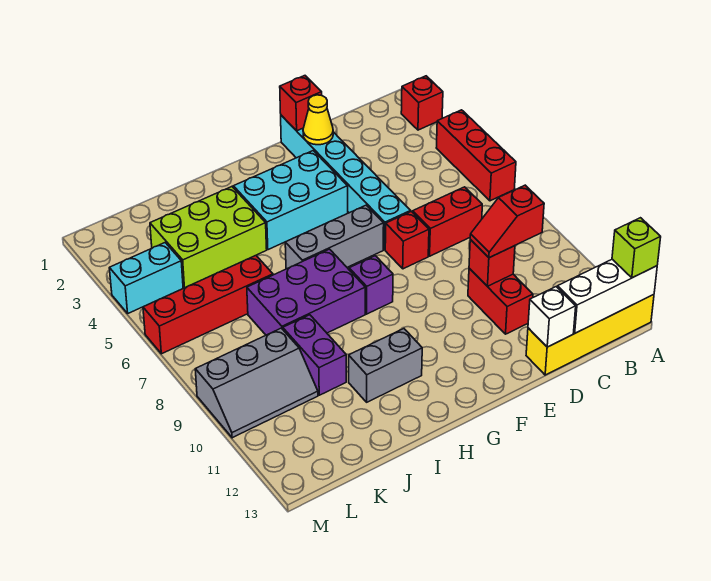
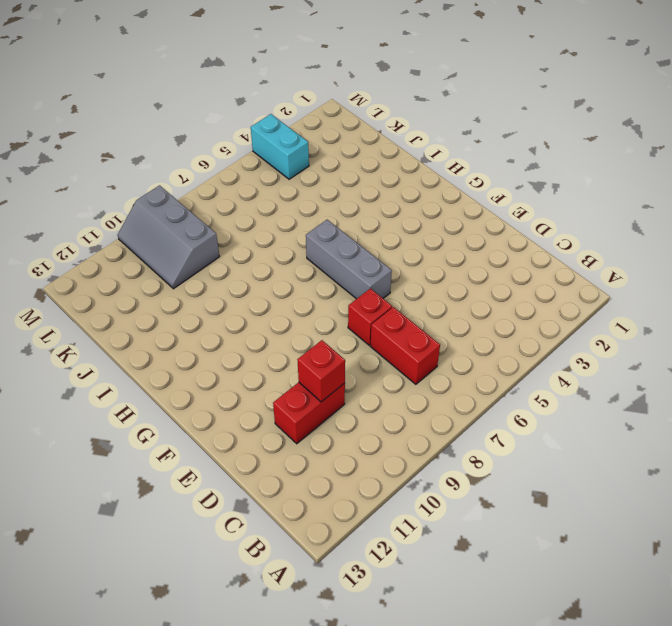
none -> red brick A2 level 1
none -> red brick A4:A6 level 1
none -> yellow brick A13:D13 level 1

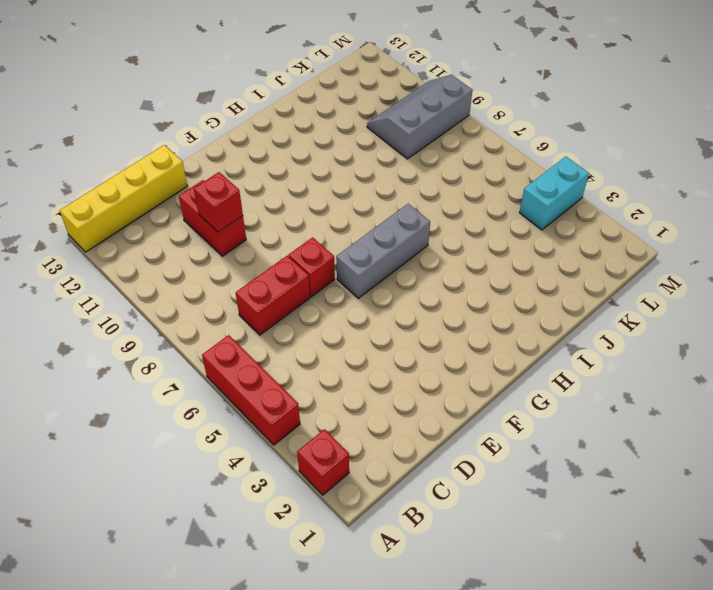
none -> cyan brick E1:E6 level 1
none -> cyan brick F3:H4 level 1
none -> purple brick G8 level 1

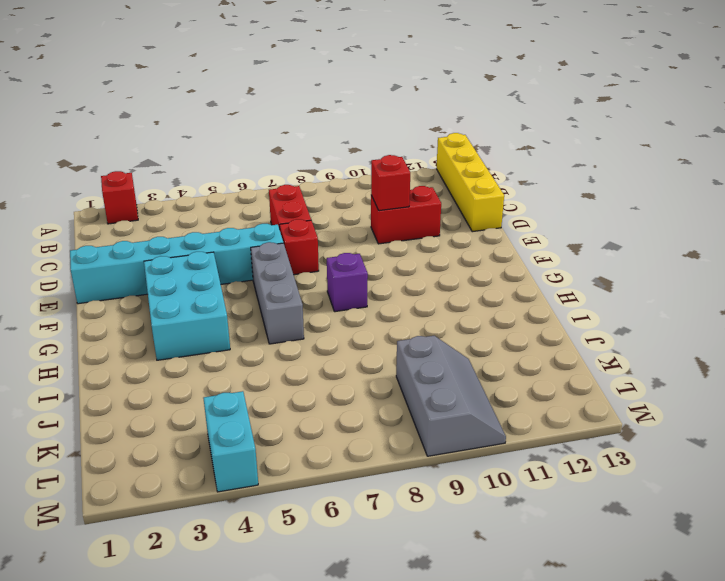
none -> red brick A4:A6 level 1
none -> purple brick H7:J8 level 1
none -> grey brick H11:I11 level 1

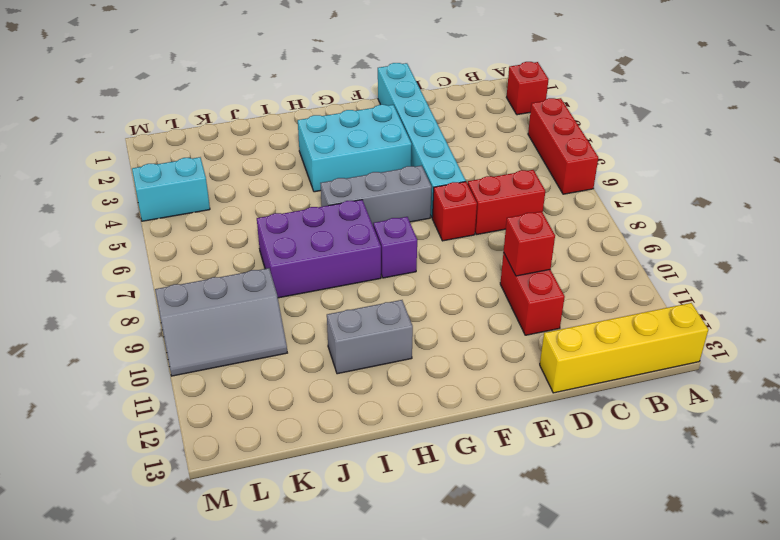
none -> lime brick I3:K4 level 1
none -> red brick J6:M6 level 1
none -> purple brick J9:J10 level 1

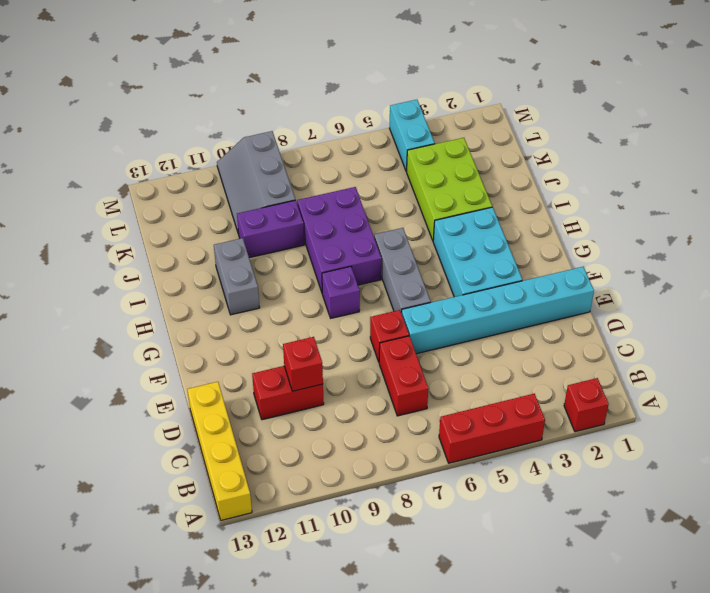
none -> red brick J6:M6 level 1
none -> white brick A13:C13 level 2
none -> white brick D13 level 2

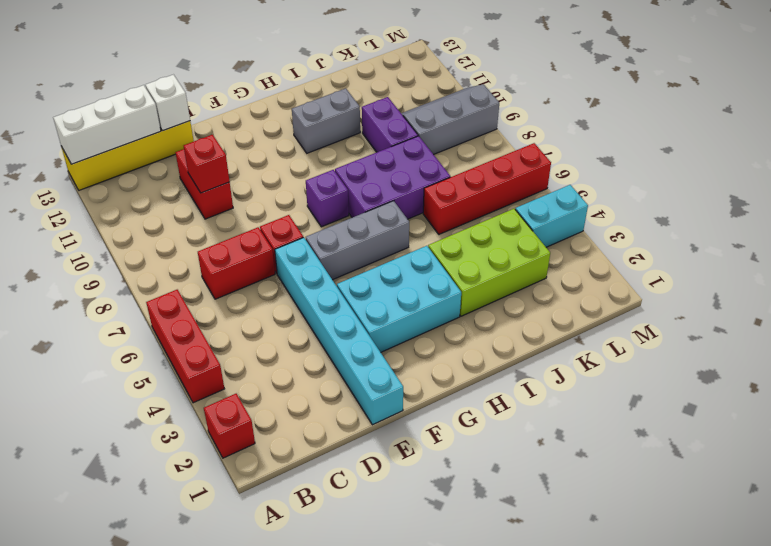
none -> red brick E1 level 2
none -> yellow cone E2 level 2
none -> lime brick A13 level 3

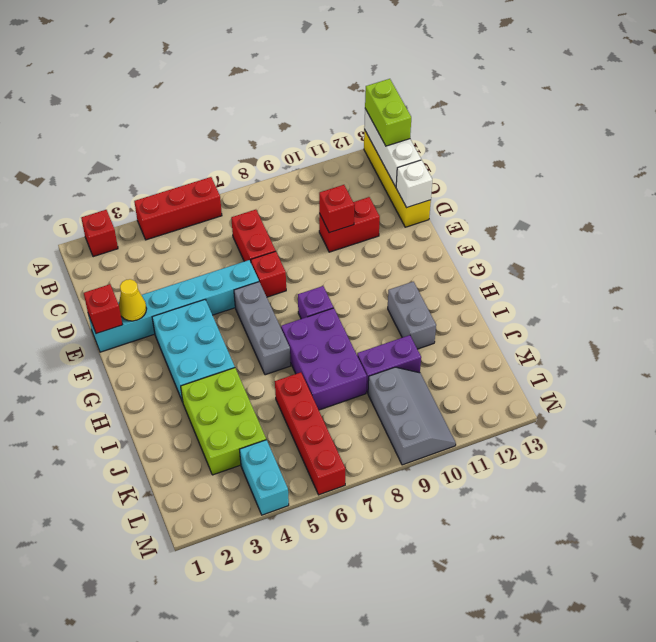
lime brick A13:B13 level 3 -> lime brick A13 level 3
none -> red slope C10:D10 level 3 top C

